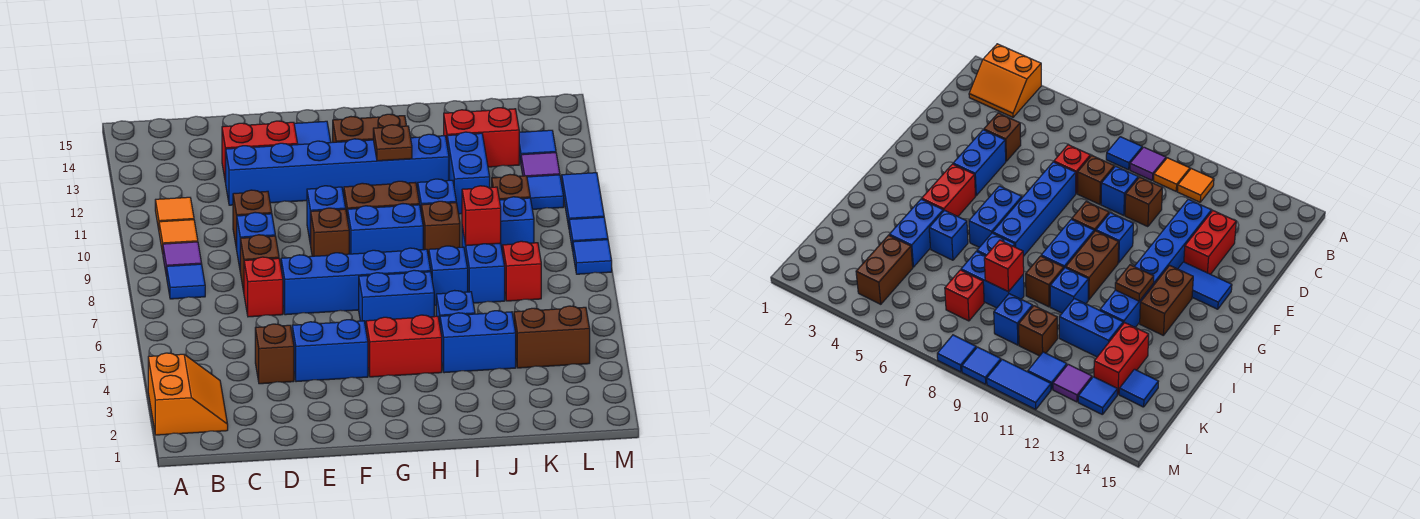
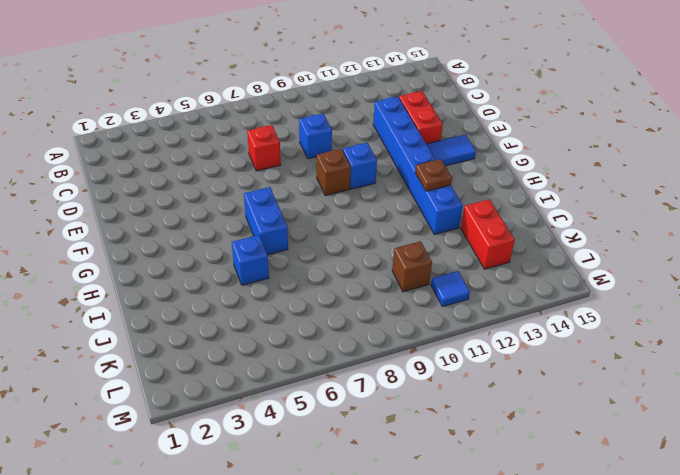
none -> orange slope A2:B3 level 1 top A
none -> blue tile B8 level 1
none -> purple tile B9 level 1
none -> orange tile B10 level 1

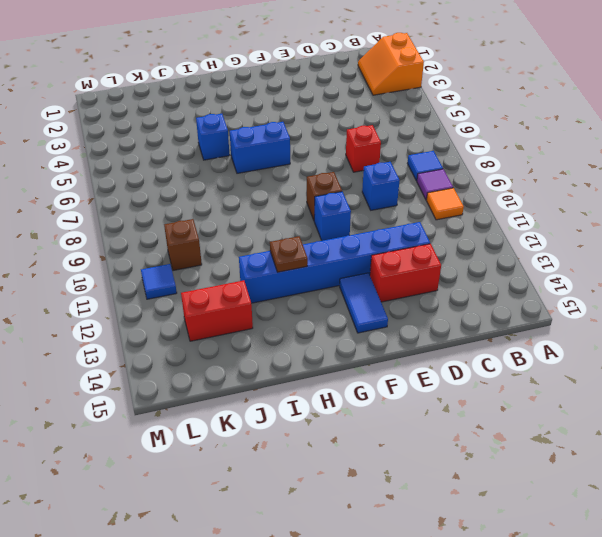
none -> orange tile B11 level 1
none -> brown brick D4 level 1
none -> brown brick D8 level 1
none -> brown brick D10 level 1

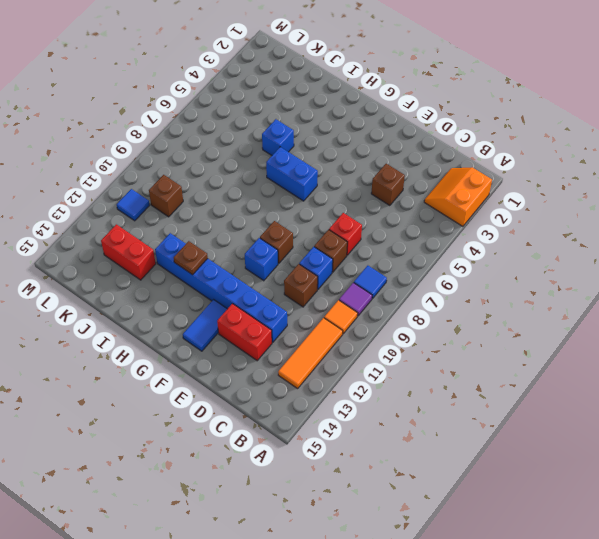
orange tile B11:B13 level 1 -> orange tile B11 level 1
none -> blue brick E4:F4 level 1
none -> blue brick E7:H7 level 1
none -> red brick G4:H4 level 1
none -> blue brick G9:H9 level 1

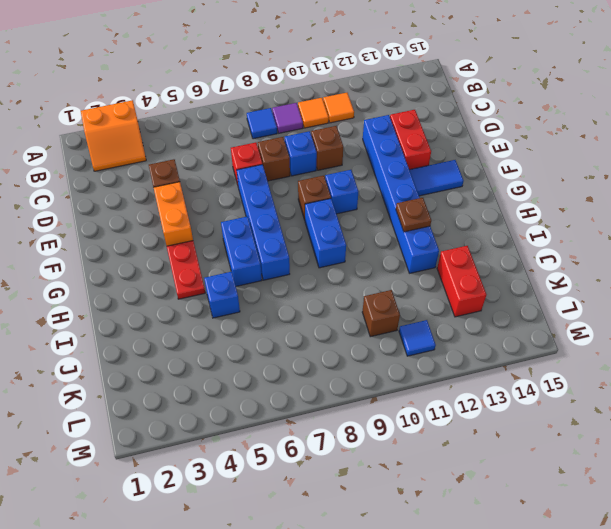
orange brick E4:F4 level 1 -> blue brick E4:F4 level 1
red plate G4:H4 level 1 -> red brick G4:H4 level 1
none -> brown brick G10:H10 level 1
none -> brown brick G13:H13 level 1
none -> blue brick I4:J4 level 1
none -> blue brick I7 level 1

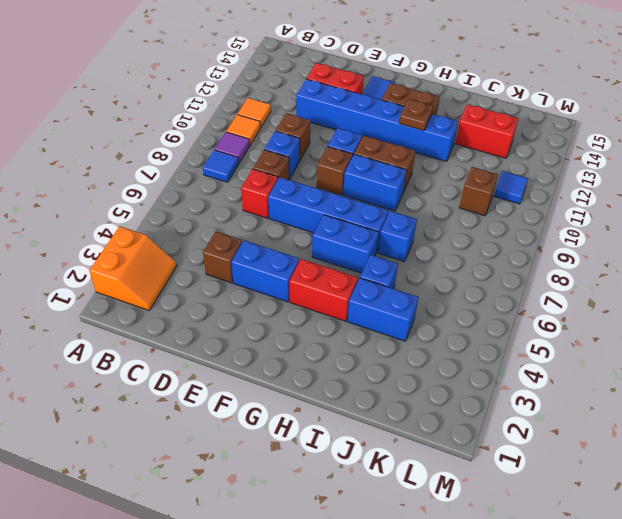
none -> brown brick I9 level 1
none -> blue brick I10 level 1
none -> blue brick J7:J8 level 1
none -> blue brick J11:J12 level 1

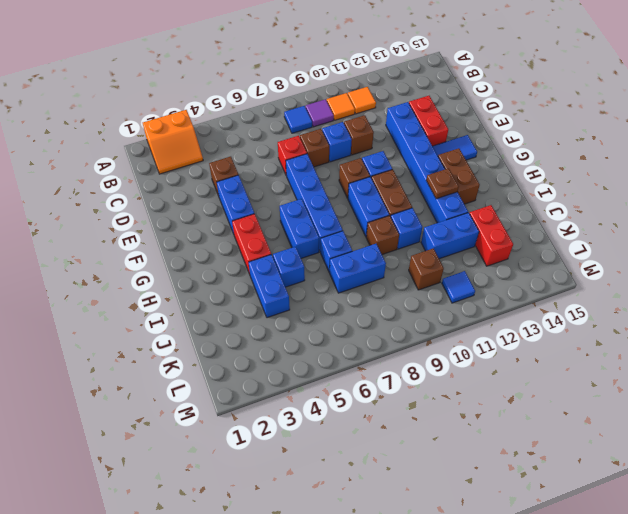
none -> brown brick K4:L4 level 1
none -> red brick K7 level 1
none -> blue brick K9 level 1
none -> blue tile K14 level 1

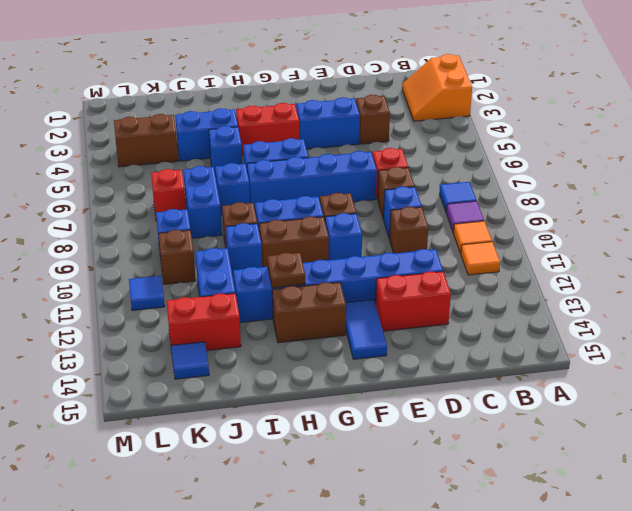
none -> purple tile L12 level 1
none -> blue tile L13 level 1
none -> blue tile M8 level 1
none -> blue tile M9 level 1

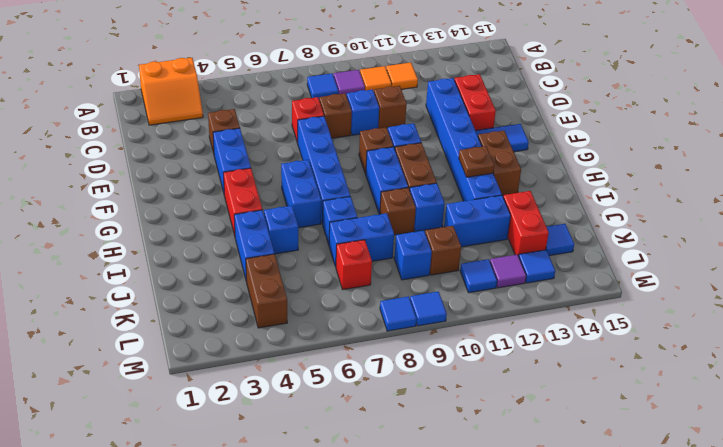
none -> blue tile M10:M11 level 1
none -> red brick J8 level 2

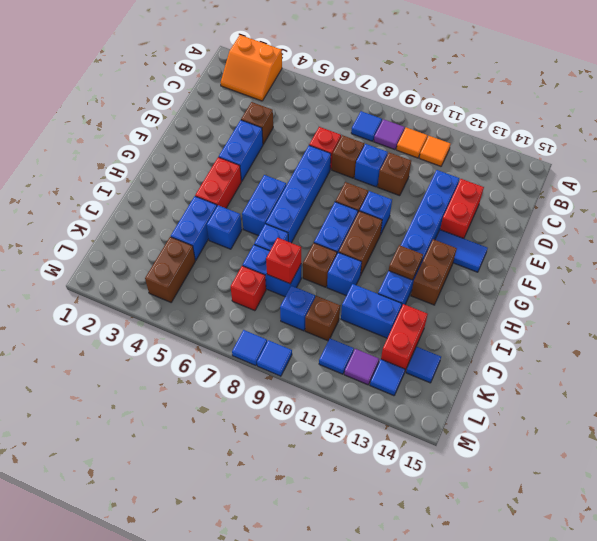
none -> blue tile M10:M11 level 1

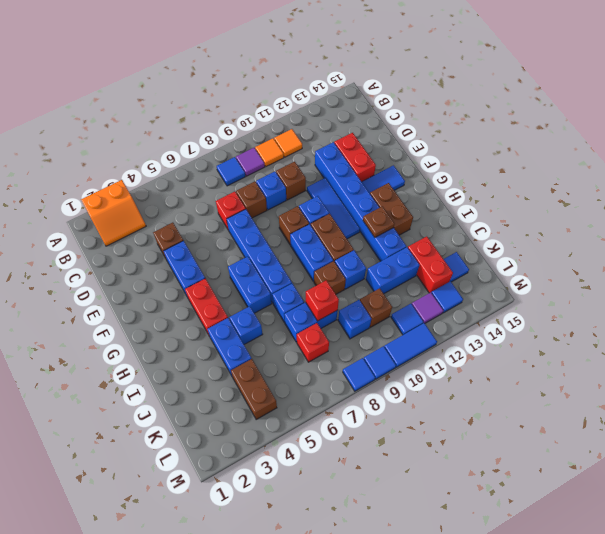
blue tile E11:G11 level 1 -> none

